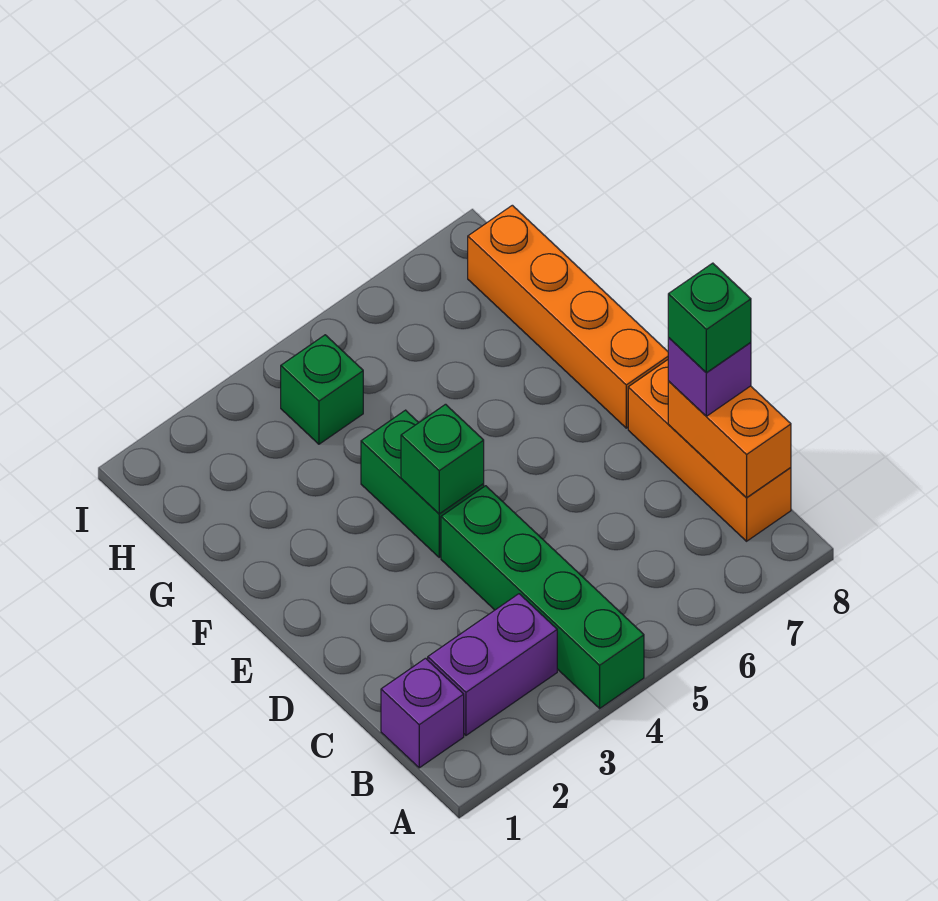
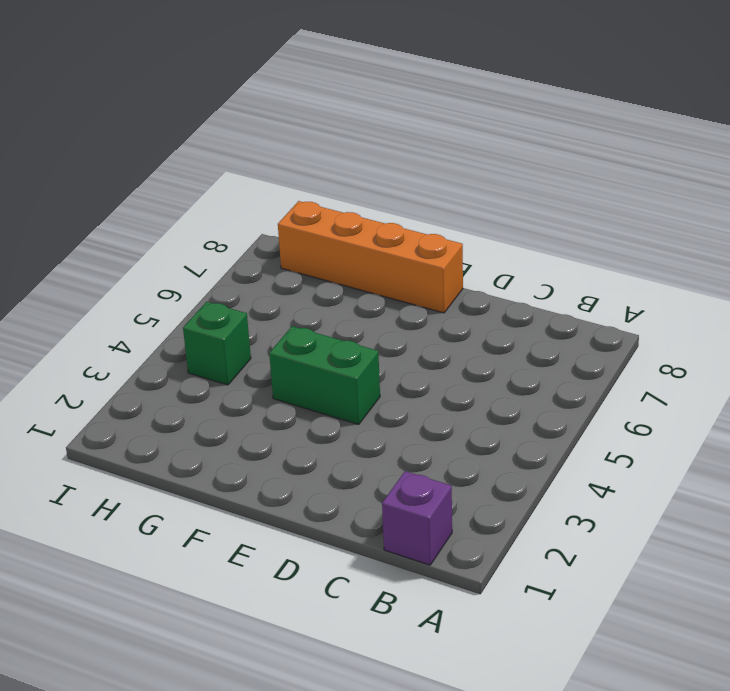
none -> green brick A4:D4 level 1
none -> purple brick B2:B3 level 1

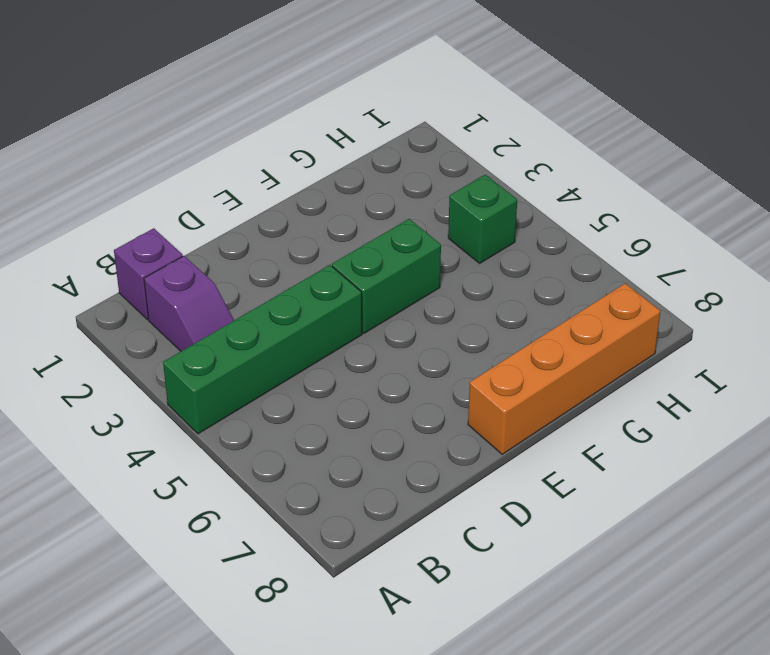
purple slope B2:B3 level 1 top 2 -> purple brick B2:B3 level 1
none -> orange brick B8:D8 level 1
none -> orange brick B8:C8 level 2

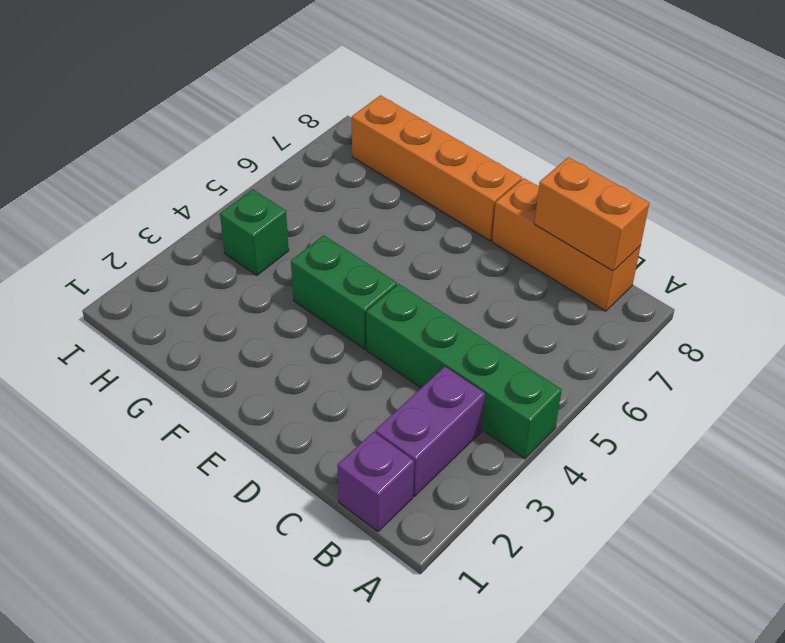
none -> green brick E4 level 2
none -> purple brick C8 level 3

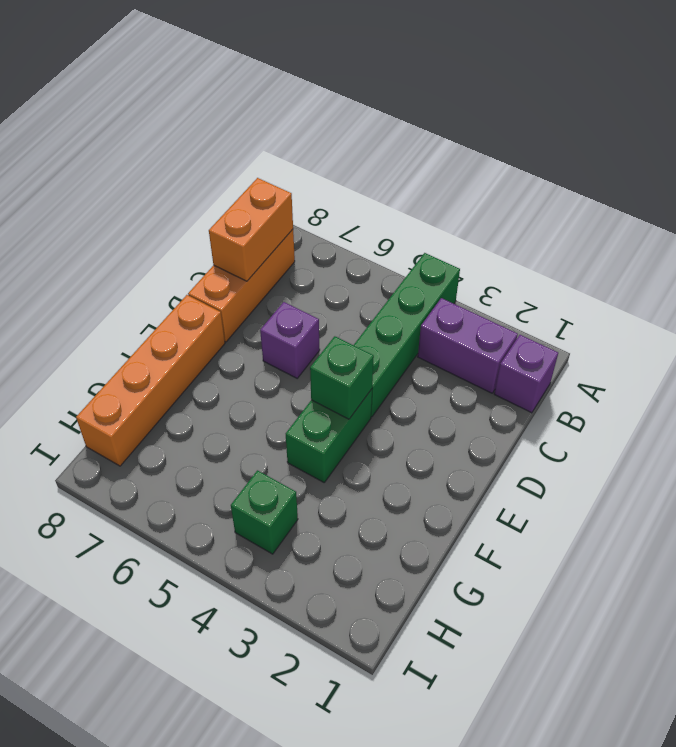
purple brick D6 level 1 -> purple brick C8 level 3
none -> green brick C8 level 4

